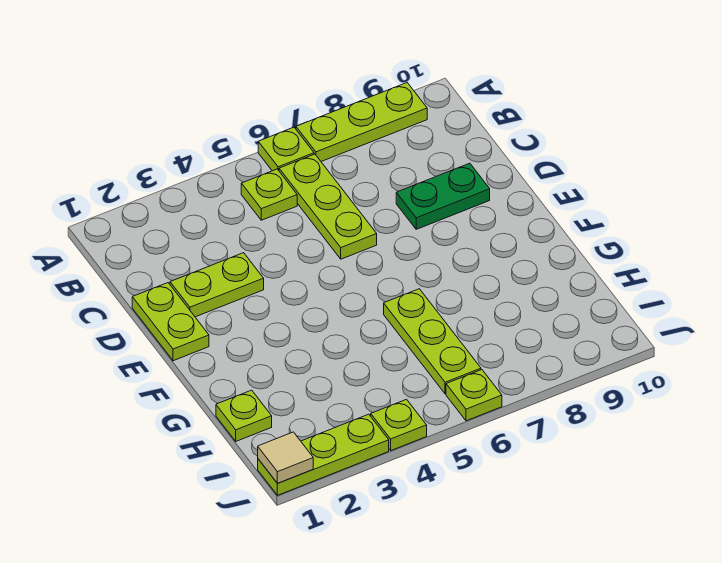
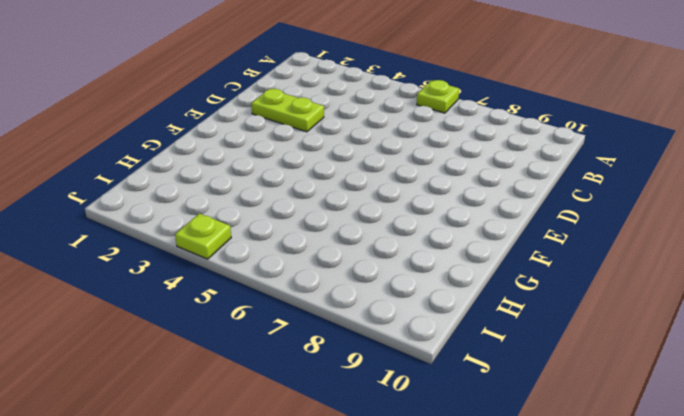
none -> lime plate A7:A9 level 1
none -> lime plate B5 level 1
none -> lime plate B6:D6 level 1

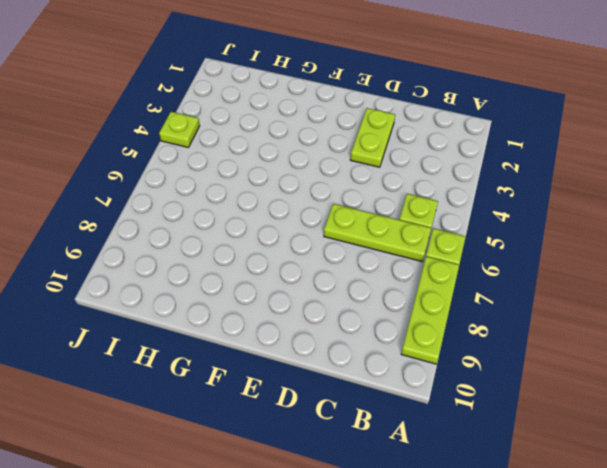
none -> lime plate D1:E1 level 1
none -> green plate D8:D9 level 1
none -> lime plate G6:I6 level 1

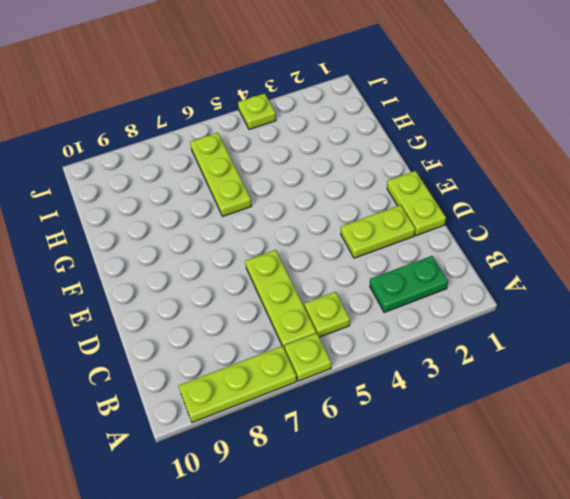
green plate B2:B3 level 1 -> green plate D8:D9 level 1
none -> lime plate H1 level 1
none -> lime plate J1:J3 level 1
none -> lime plate J6 level 1

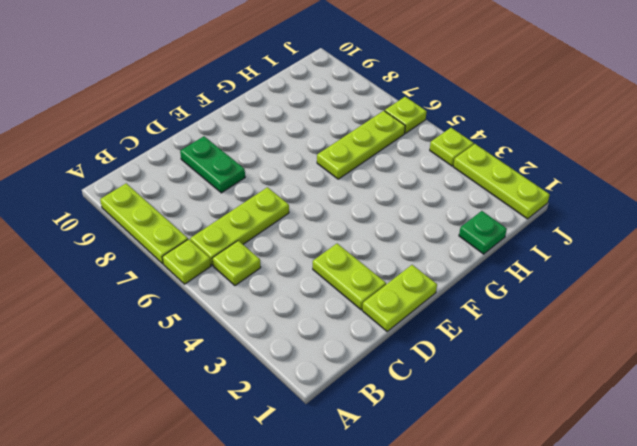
green plate H1 level 1 -> lime plate H1 level 1
none -> tan tile J1 level 2

